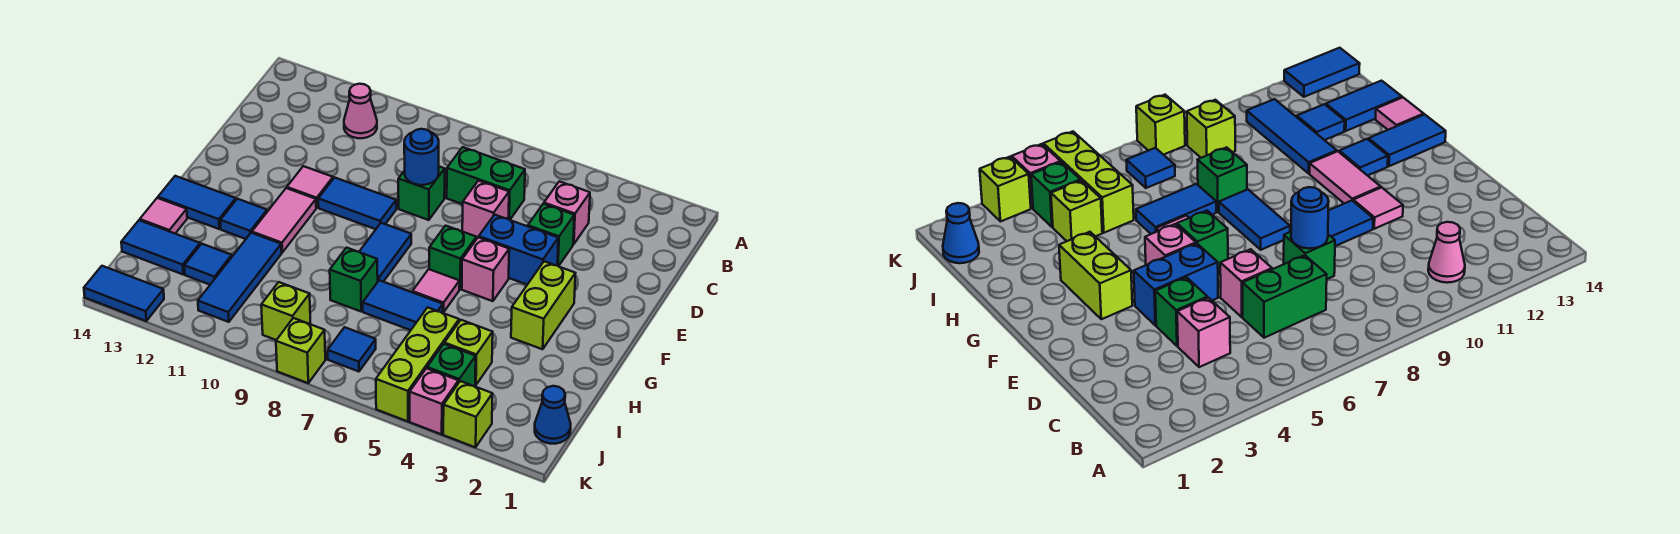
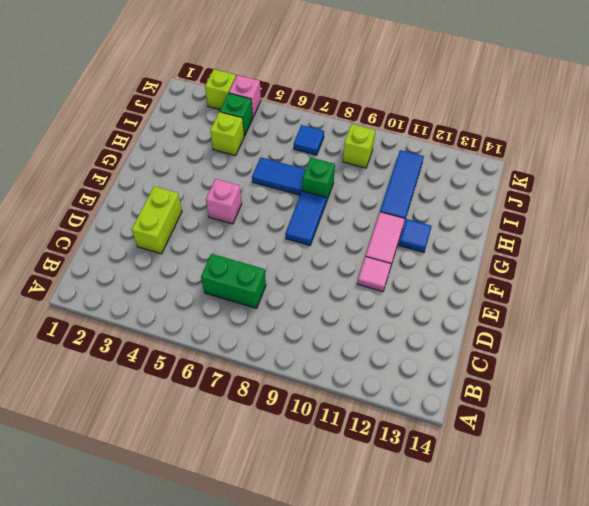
lime brick D3:E3 level 1 -> lime brick F3:G3 level 1
none -> pink cone B11 level 1
none -> pink brick C4 level 1
none -> green brick D4 level 1
none -> pink brick D6 level 1

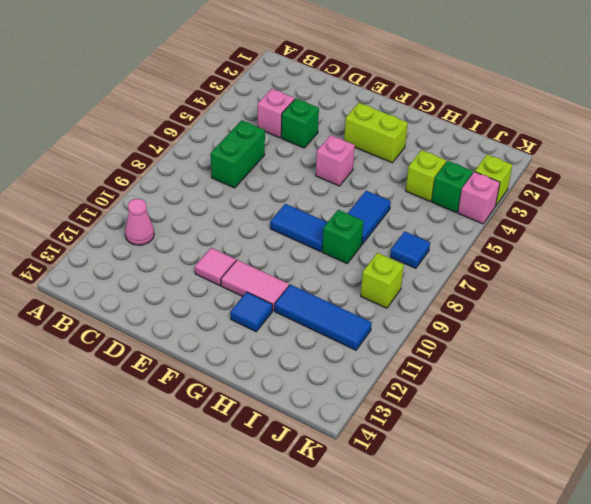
none -> pink brick D6 level 1
none -> green brick D8 level 1
none -> blue brick E4:E5 level 1
none -> blue tile E9:E10 level 1

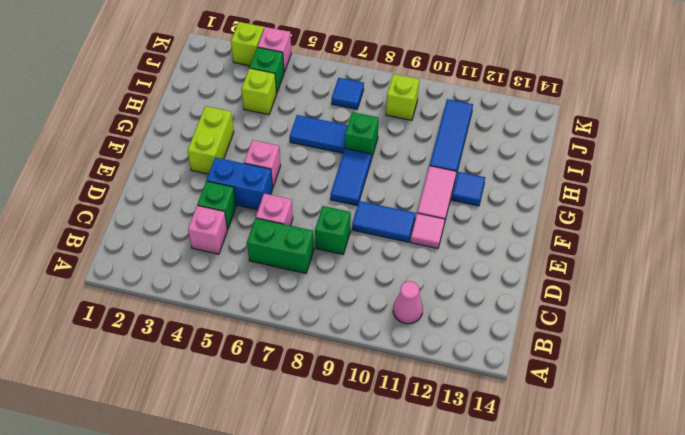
none -> green brick F6 level 1
none -> pink tile G6 level 1
none -> blue tile G13:G14 level 1
none -> pink tile H14 level 1

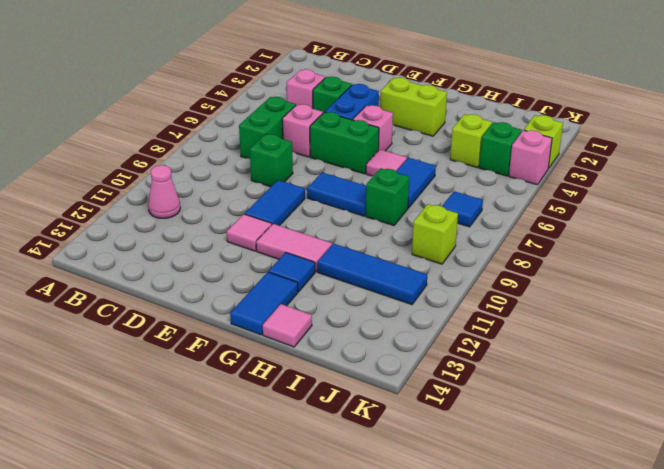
green brick E6:F6 level 1 -> green brick F6 level 1
none -> lime brick I5:K5 level 1
none -> blue tile I12 level 1
none -> blue tile I13:I14 level 1
none -> blue cone J1 level 1

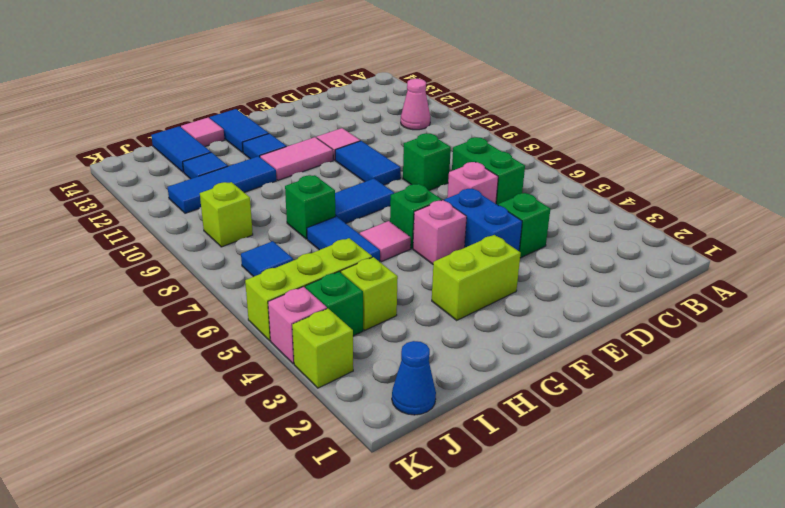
none -> pink brick C4 level 1
none -> lime brick K8 level 1
none -> blue tile K13:K14 level 1
none -> blue round brick D8 level 2

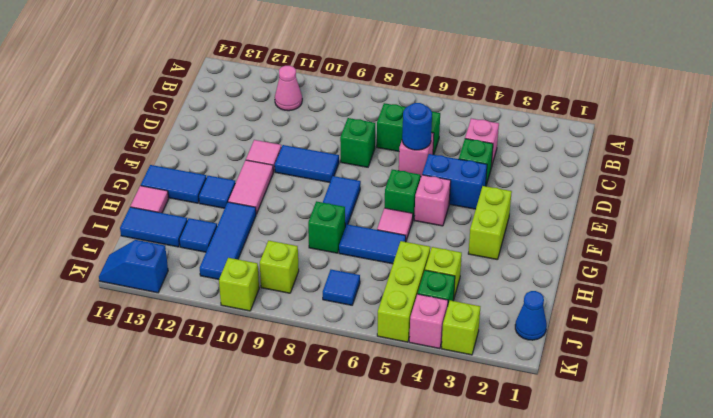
blue round brick D6 level 2 -> blue round brick D8 level 2
lime brick K10 level 1 -> lime brick K8 level 1
blue slope K13:K14 level 1 top 13 -> blue tile K13:K14 level 1

